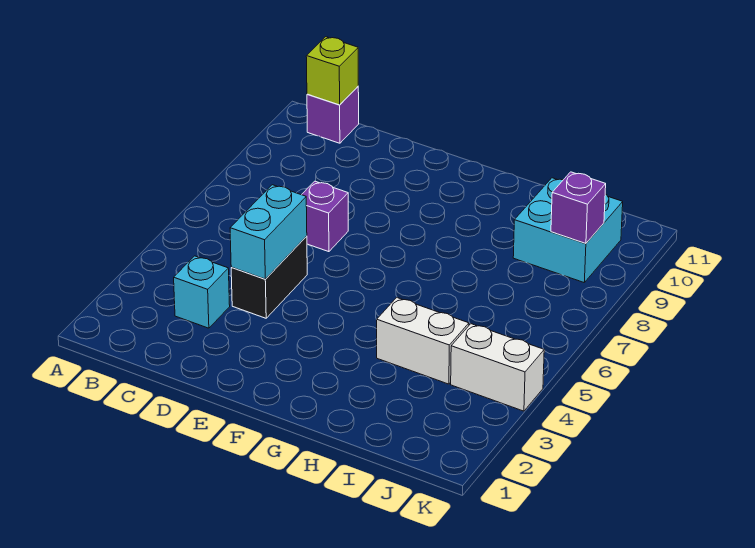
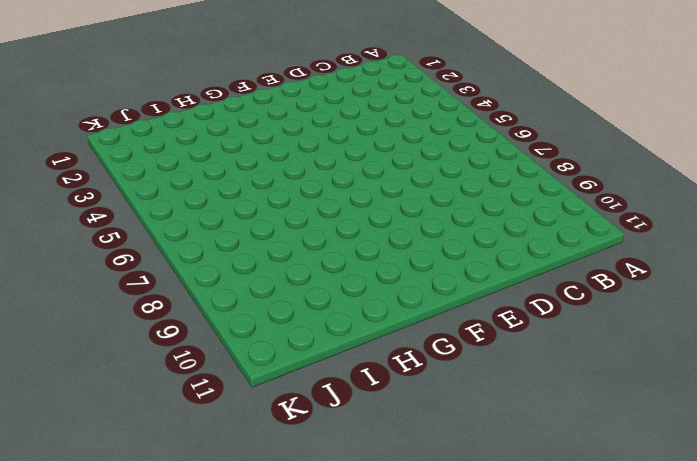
none -> purple brick B11 level 1
none -> cyan brick C3 level 1

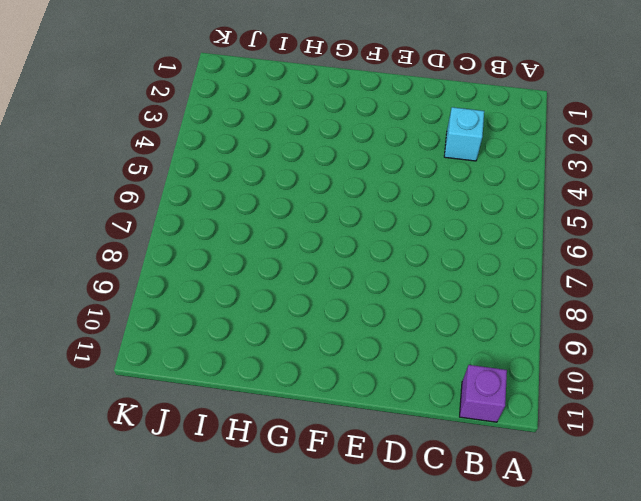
none -> black brick D4:D5 level 1
none -> purple brick D7 level 1

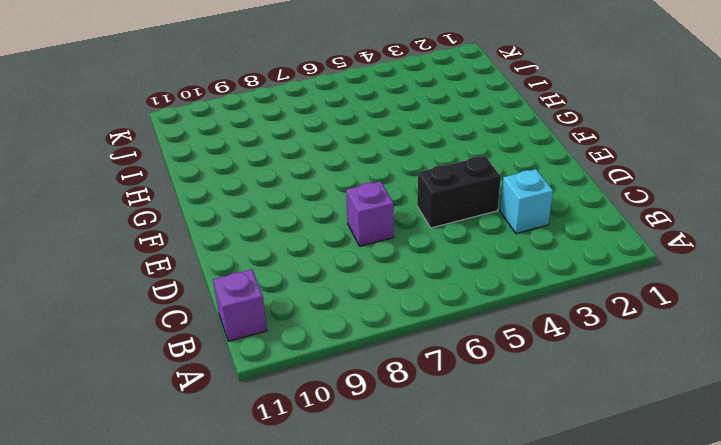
none -> white brick H4:I4 level 1
none -> cyan brick I9:J10 level 1

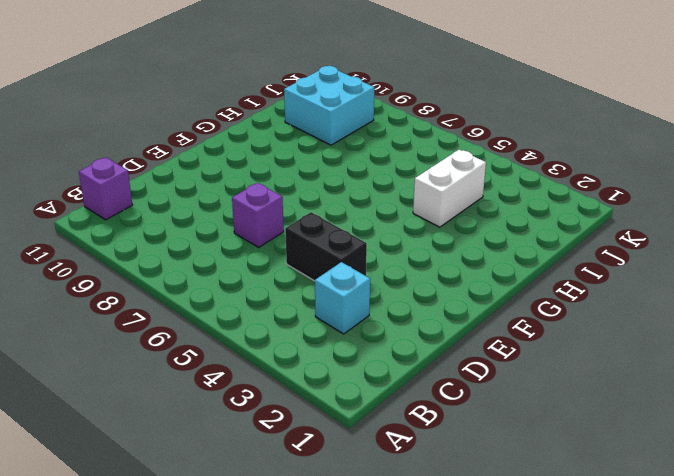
none -> white brick J4:K4 level 1
none -> lime brick B11 level 2

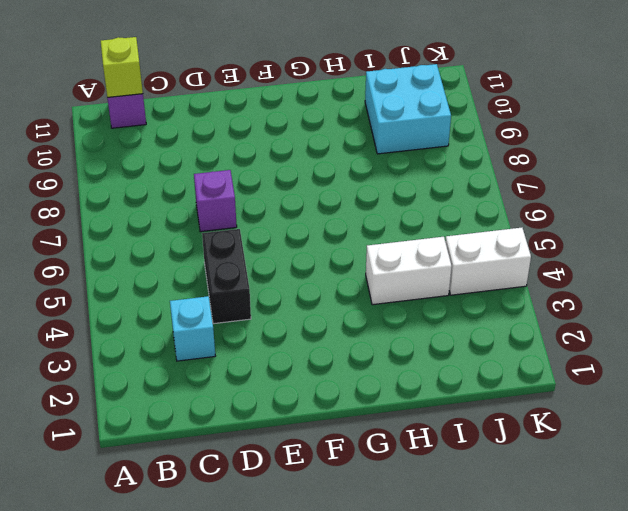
none -> cyan brick D4:D5 level 2
none -> purple brick J9 level 2

